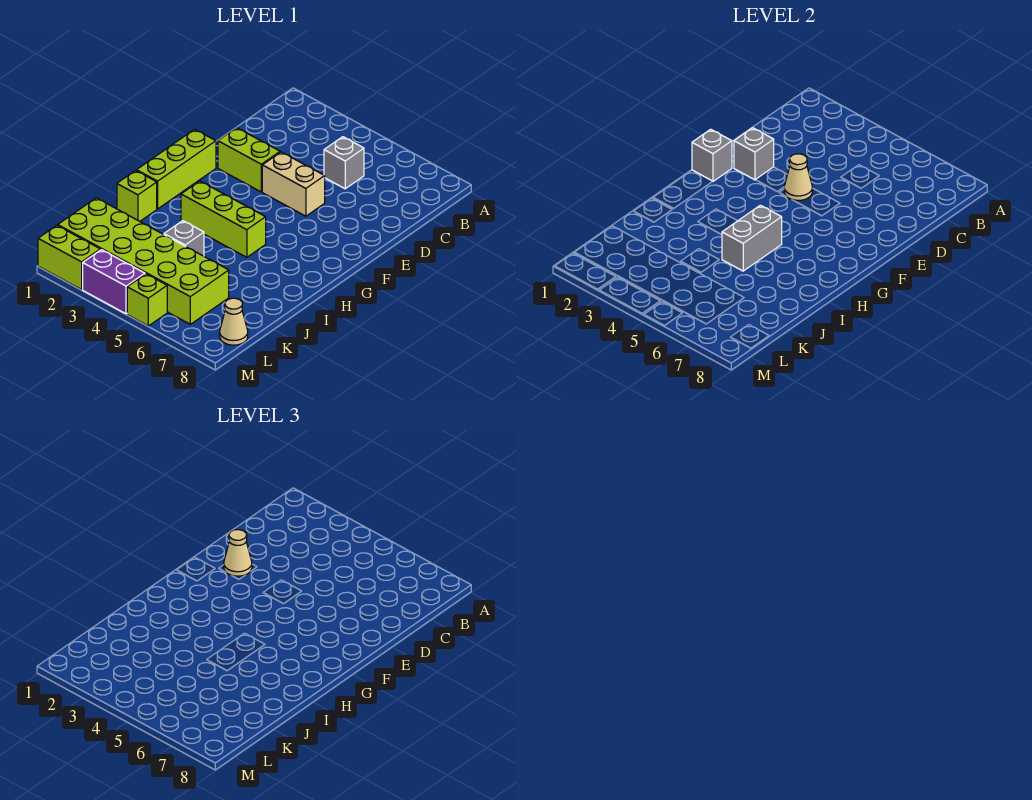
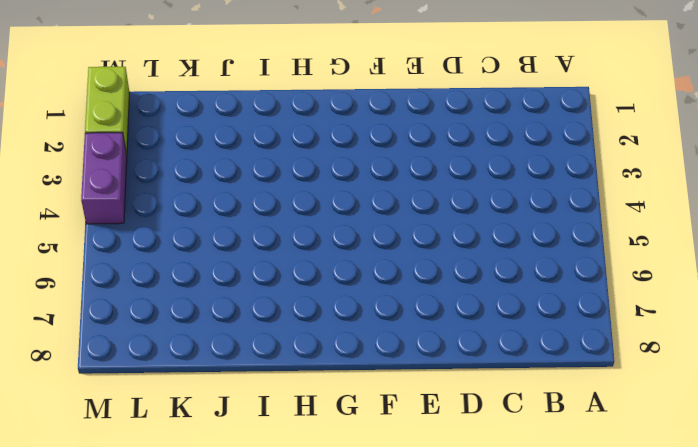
none -> grey brick C5 level 1
none -> lime brick E2:E3 level 1
none -> tan brick E4:E5 level 1

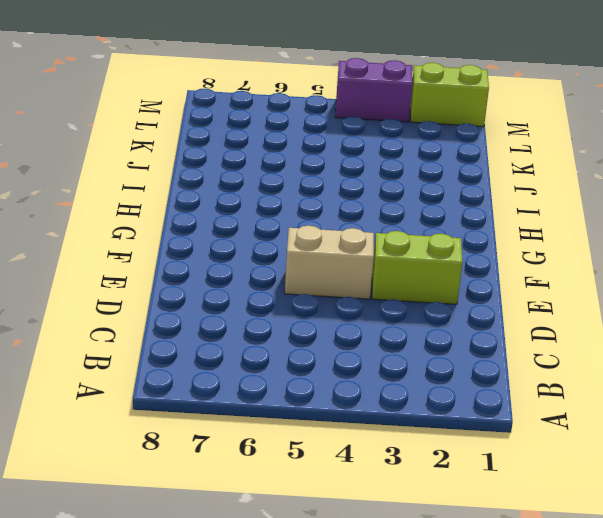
none -> grey brick C5 level 1
none -> lime brick F1:H1 level 1
none -> lime brick H3:H5 level 1

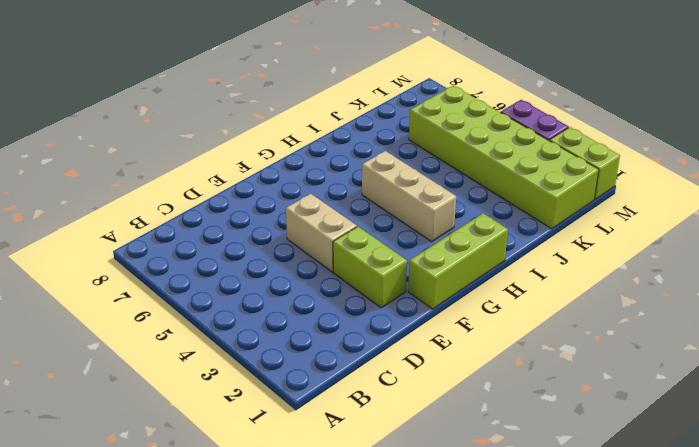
tan brick H3:H5 level 1 -> lime brick H3:H5 level 1
none -> grey brick C5 level 1
none -> lime brick I1 level 1
none -> grey brick J4 level 1

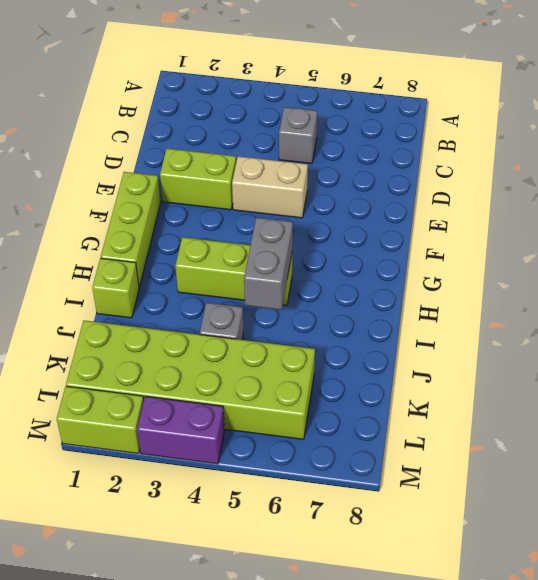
none -> tan cone L8 level 1
none -> lime brick M5 level 1
none -> grey brick E2 level 2

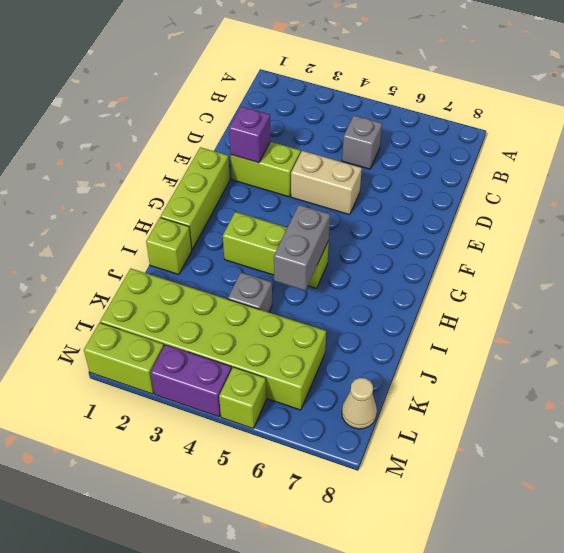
purple brick E2 level 2 -> grey brick E2 level 2
none -> tan cone E4 level 2
none -> grey brick F1 level 2
none -> tan cone E2 level 3

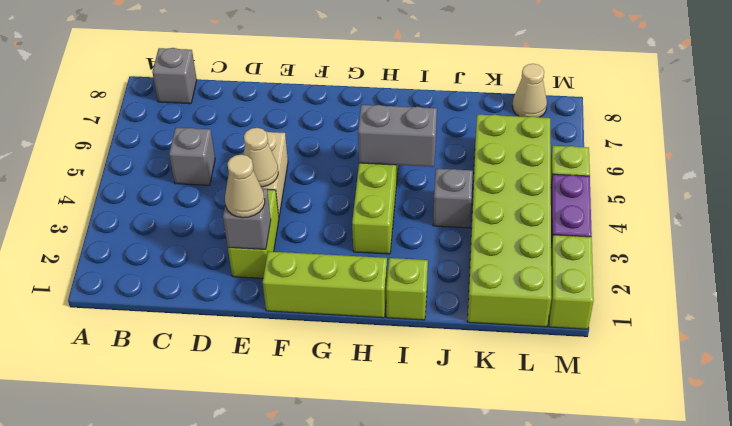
grey brick B8 level 1 -> grey brick F1 level 2

